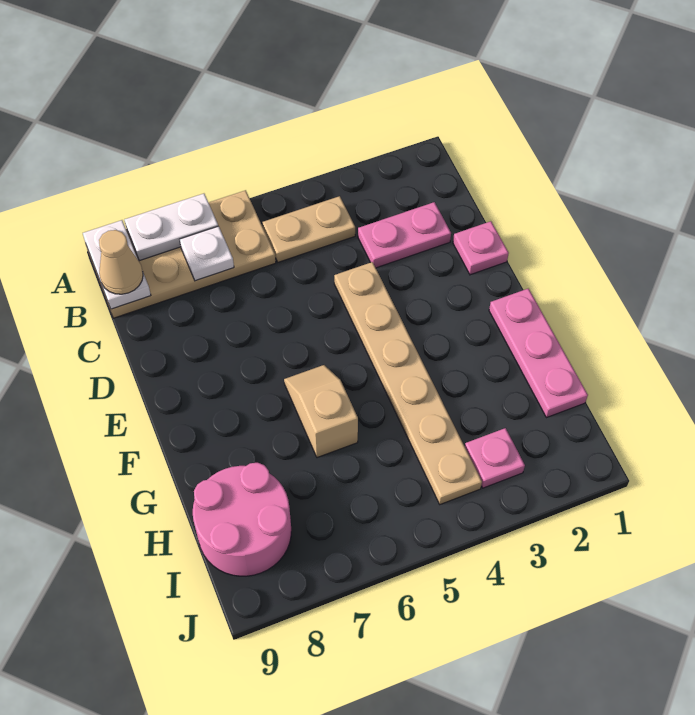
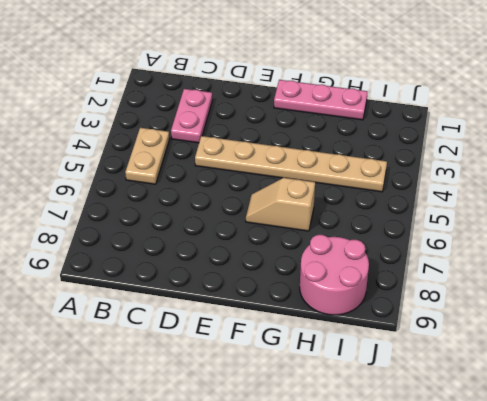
none -> tan plate A6:B9 level 1
none -> pink plate D1 level 1
none -> pink plate I3 level 1

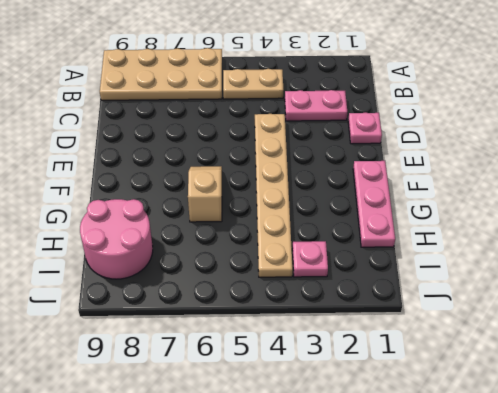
none -> white plate A7:A8 level 2
none -> white plate A9:B9 level 2
none -> white plate B7 level 2

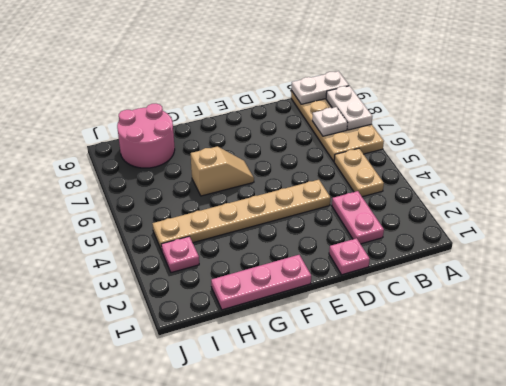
none -> tan cone B9 level 3

